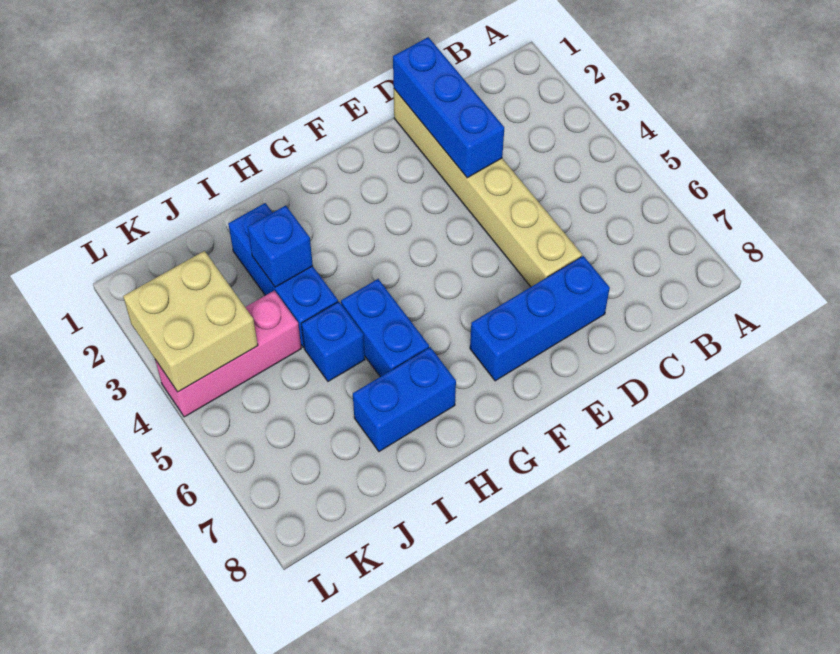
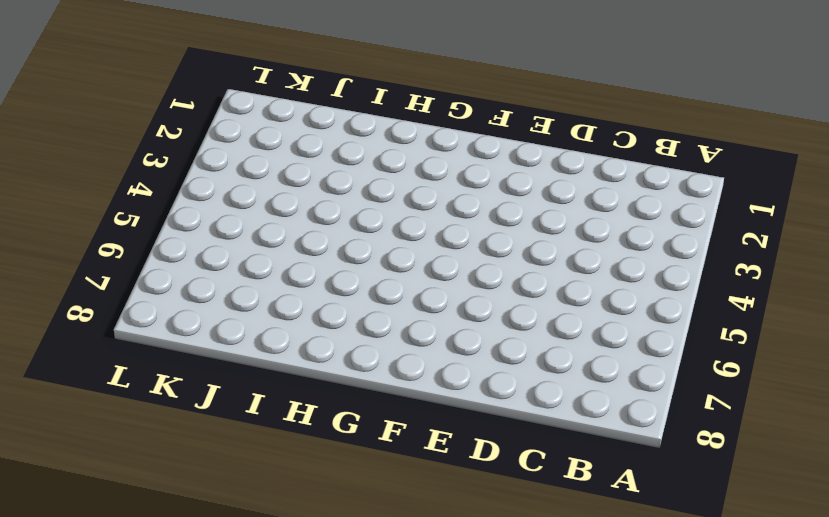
none -> tan brick D1:D6 level 1
none -> blue brick D7:F7 level 1

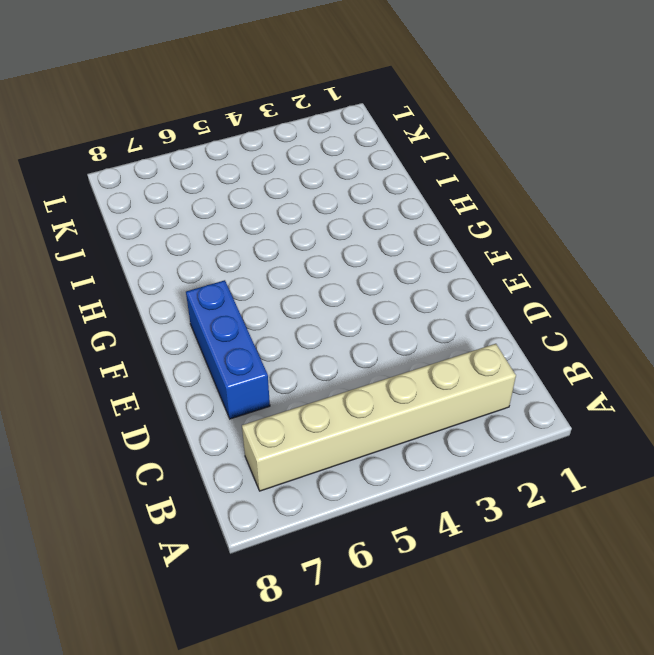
tan brick B2:B7 level 1 -> tan brick D1:D6 level 1
none -> blue brick H5:H6 level 1
none -> blue brick H7:I7 level 1

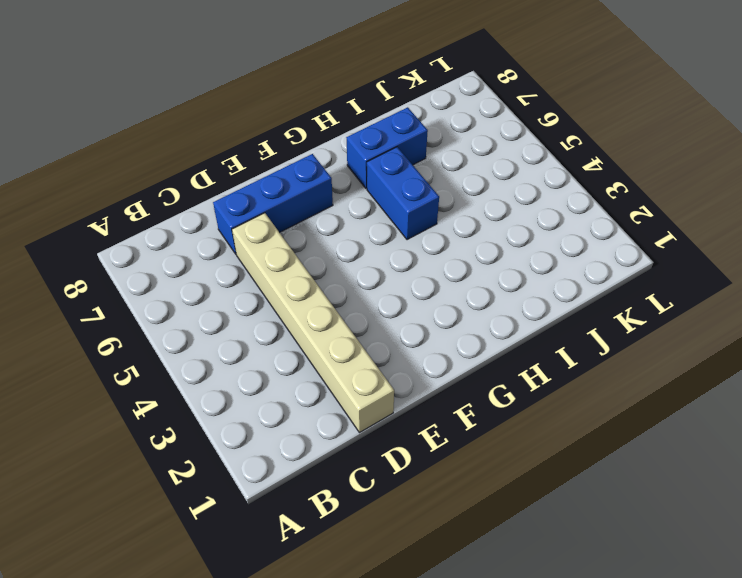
none -> blue brick I2:I4 level 1
none -> blue brick I5 level 1

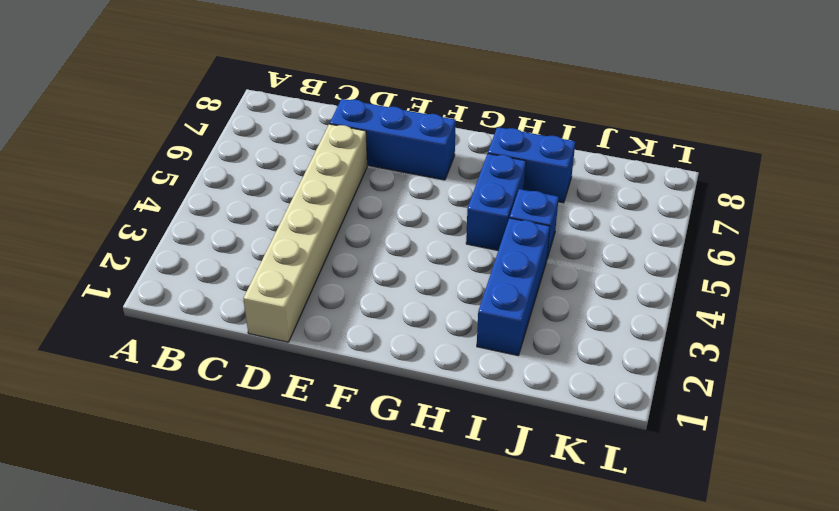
none -> pink brick J4:L4 level 1
none -> blue brick D1:D3 level 2

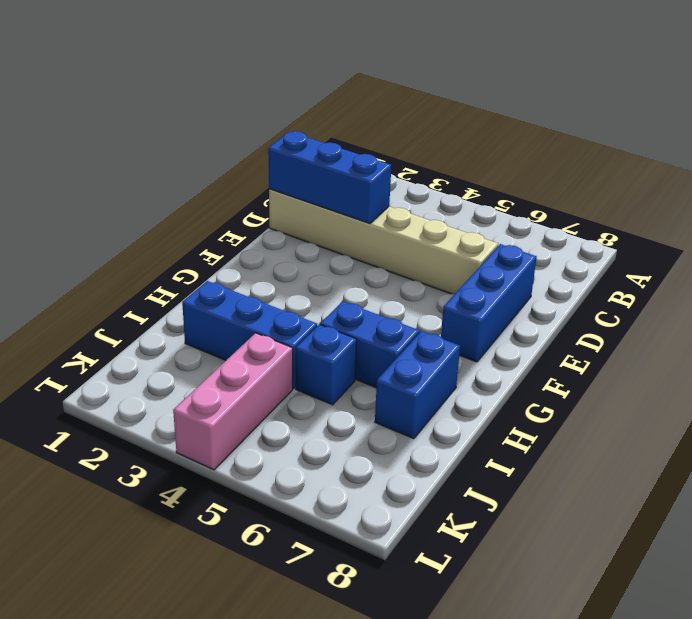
none -> blue brick I3 level 2
none -> tan brick K3:L4 level 2

